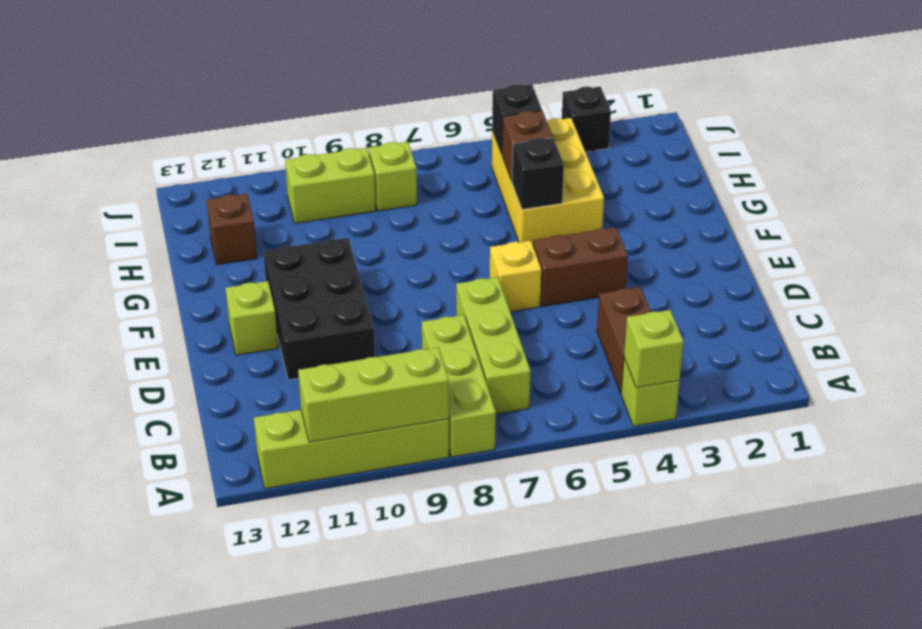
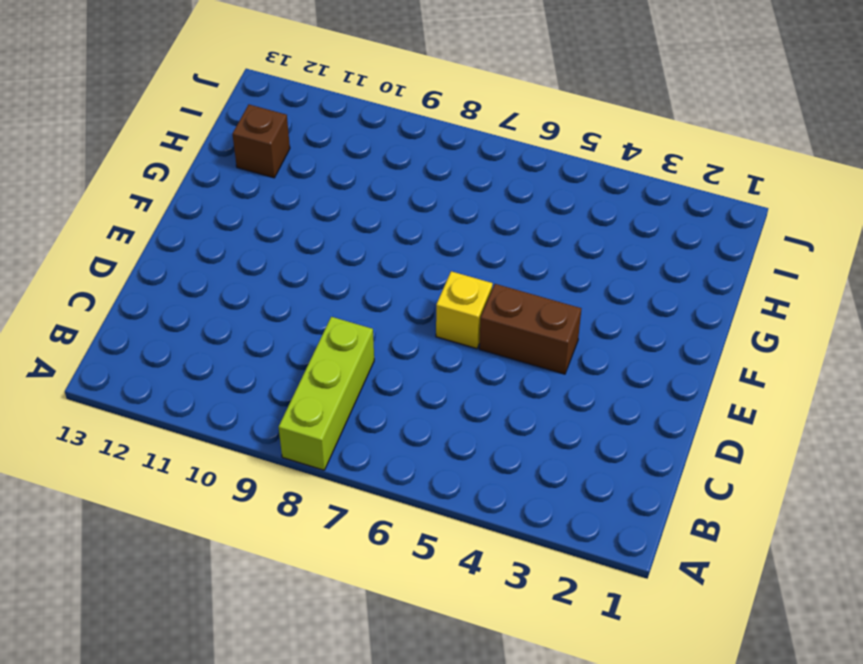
none -> lime brick A4 level 1
none -> lime brick A9:A12 level 1
none -> brown brick B4:C4 level 1

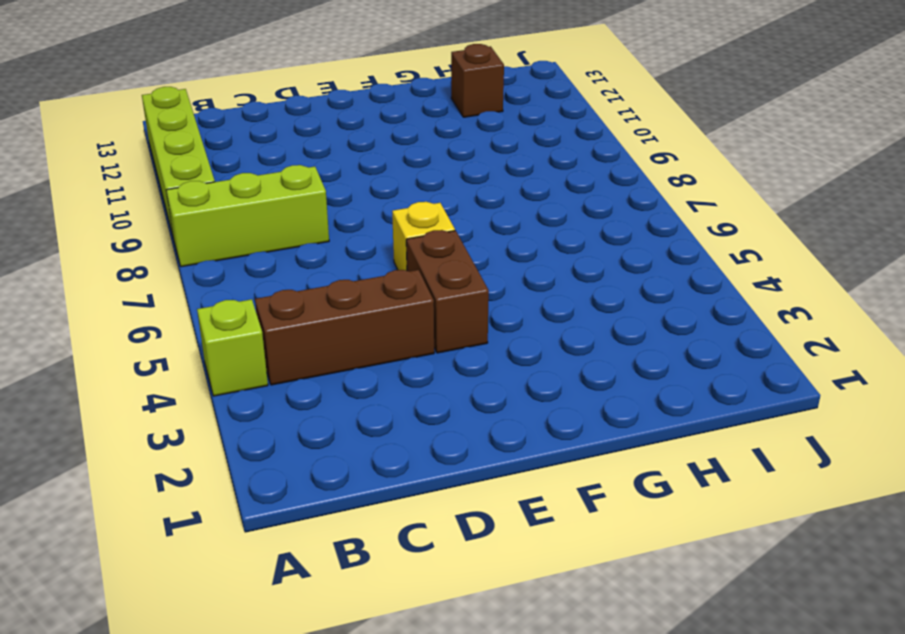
brown brick B4:D4 level 1 -> brown brick B4:C4 level 1
none -> lime brick B7:D7 level 1
none -> black brick D10:F11 level 1
none -> lime brick E12 level 1

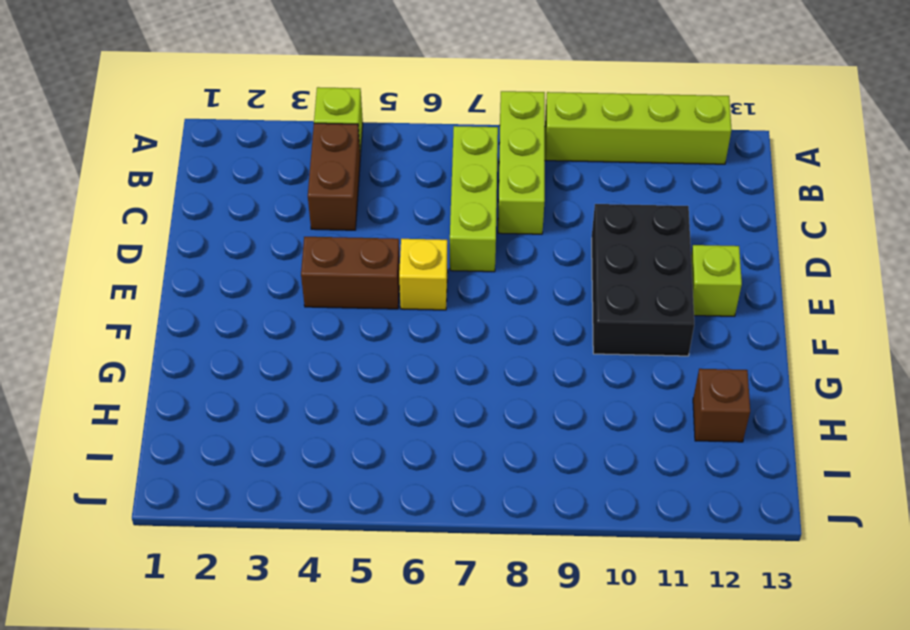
none -> yellow brick G4:I5 level 1
none -> lime brick I8 level 1
none -> lime brick I9:I10 level 1

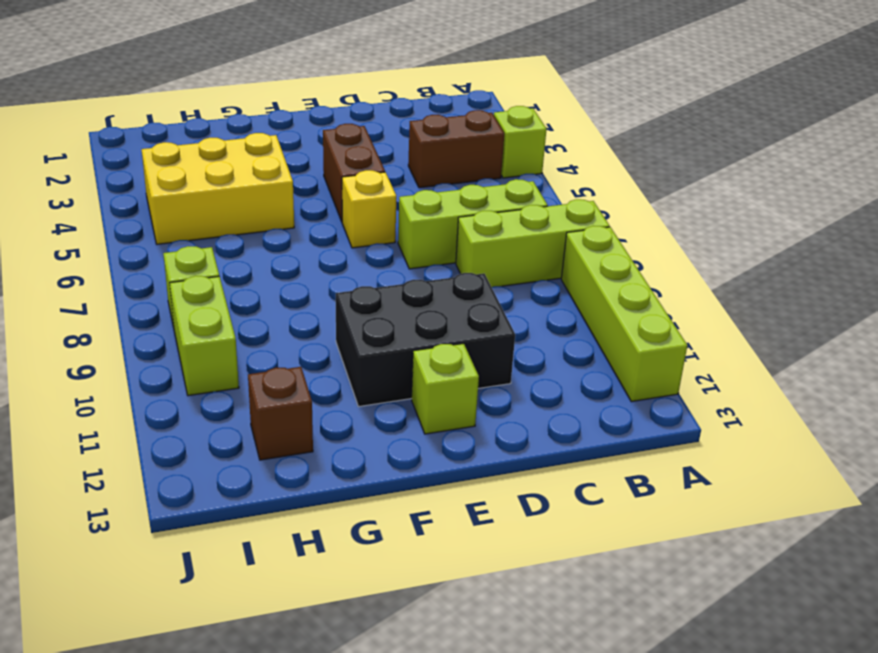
none -> black brick J3 level 1
none -> lime brick A4 level 2
none -> lime brick A9:A11 level 2

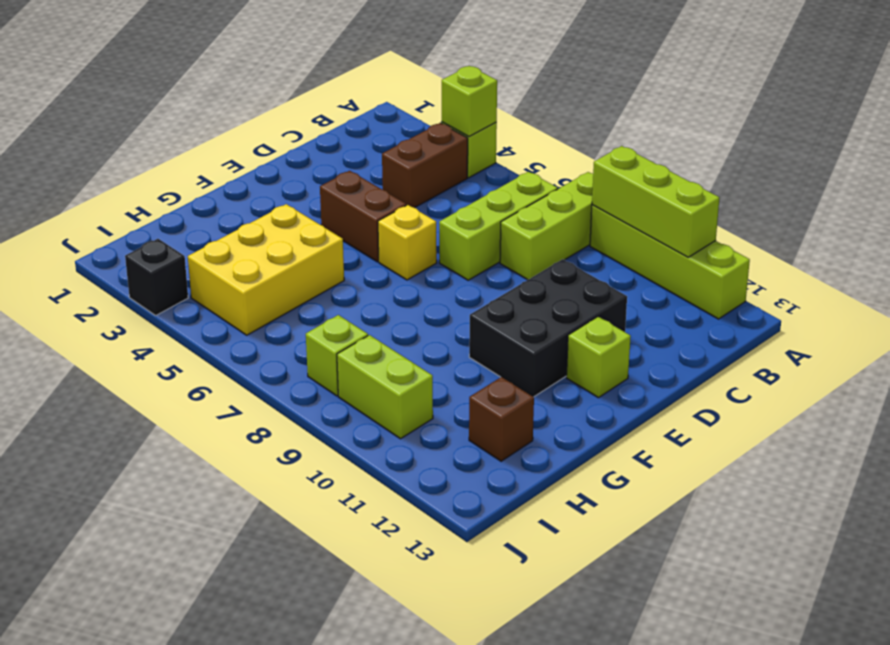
none -> black brick G5 level 2
none -> brown brick H5 level 2
none -> black brick I5 level 2

